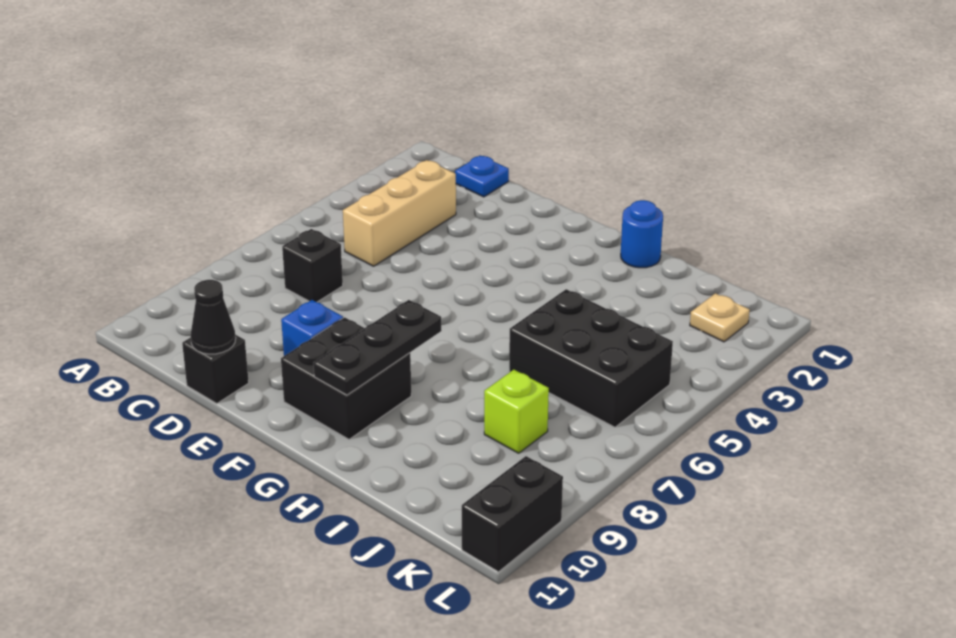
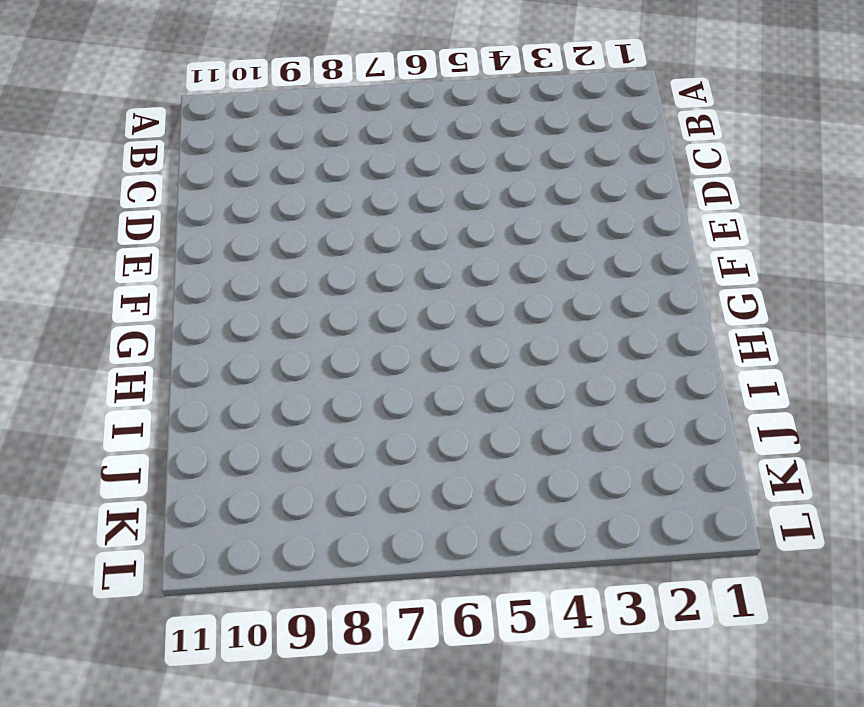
none -> blue plate C1 level 1
none -> tan brick C3:C5 level 1
none -> black brick C7 level 1

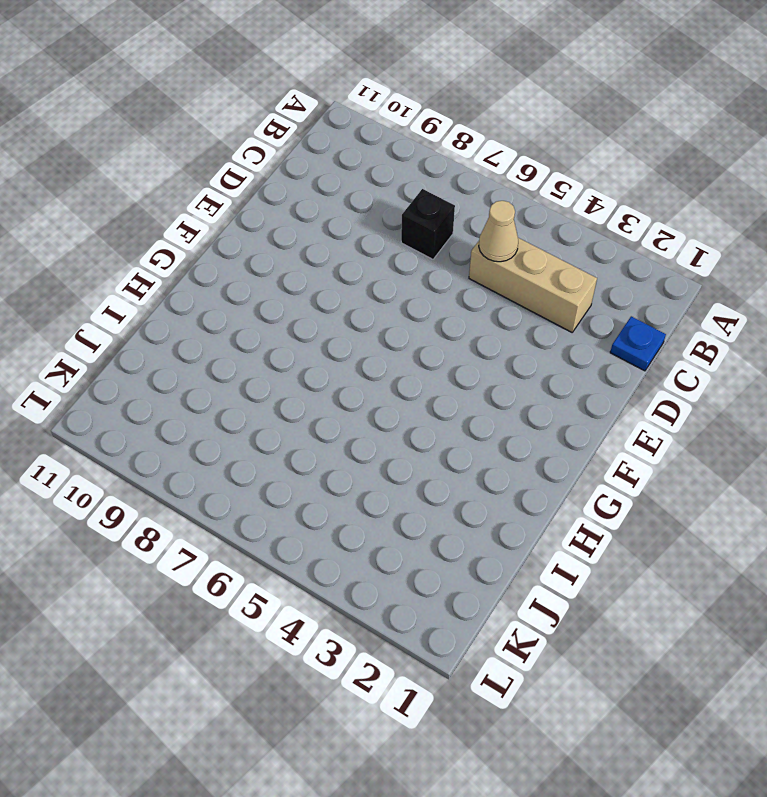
tan cone C5 level 2 -> none
none -> black brick D11 level 1
none -> blue brick E9 level 1
none -> black brick F9:G10 level 1

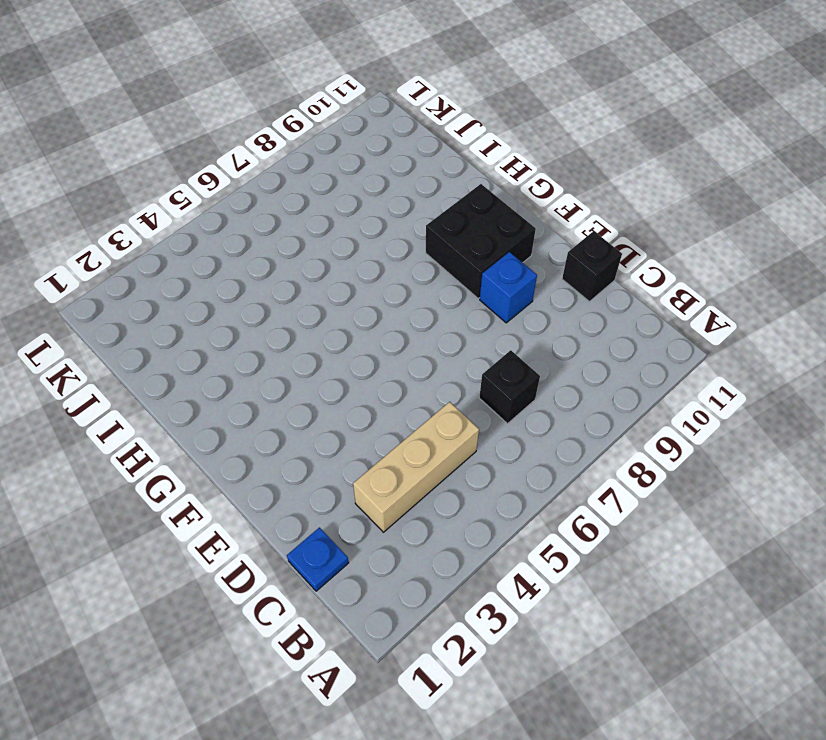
none -> blue round brick H1 level 1
none -> black brick I5:K6 level 1
none -> lime brick J8 level 1

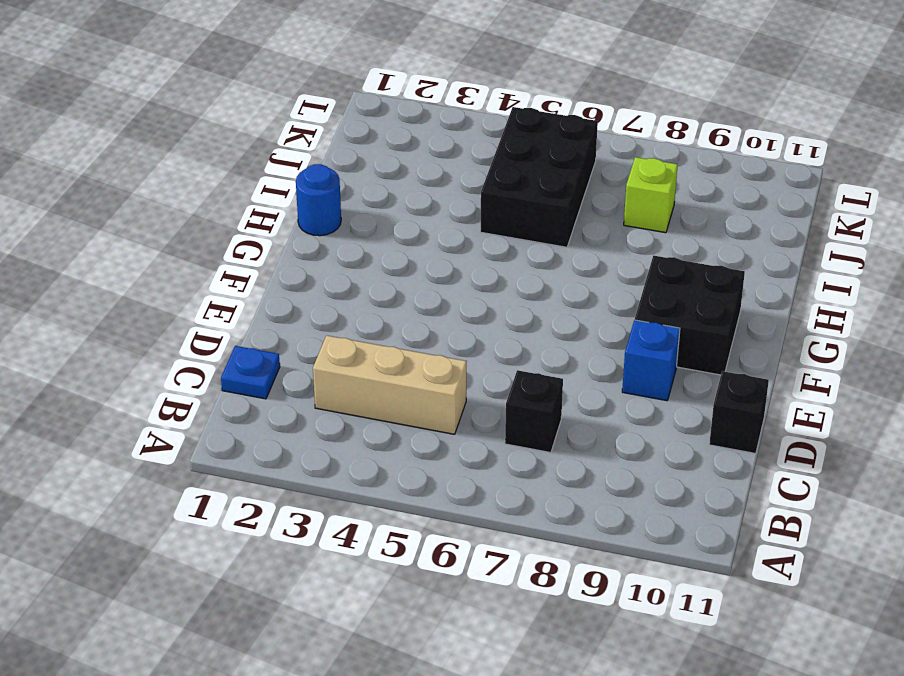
none -> tan plate K2 level 1
none -> black brick L10:L11 level 1
none -> black cone D11 level 2

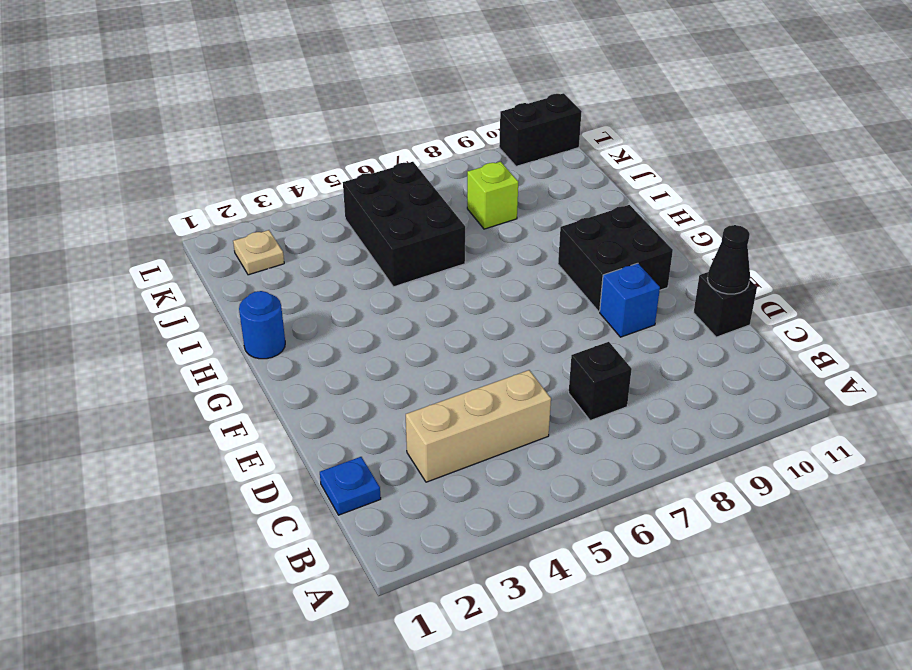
none -> black plate G8:G10 level 2

